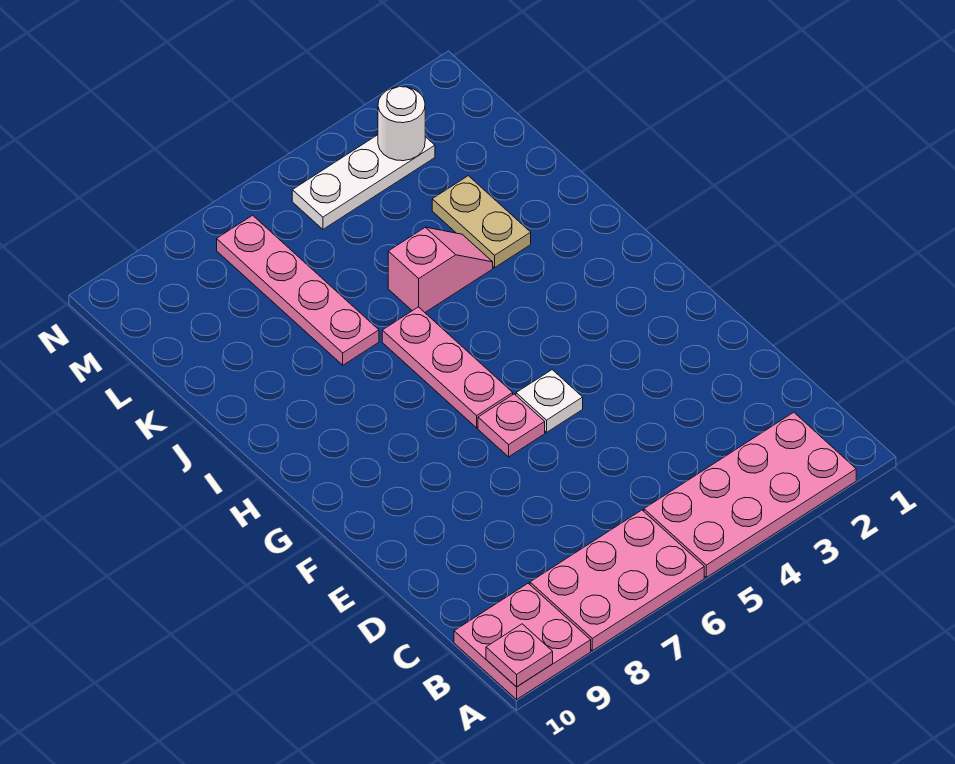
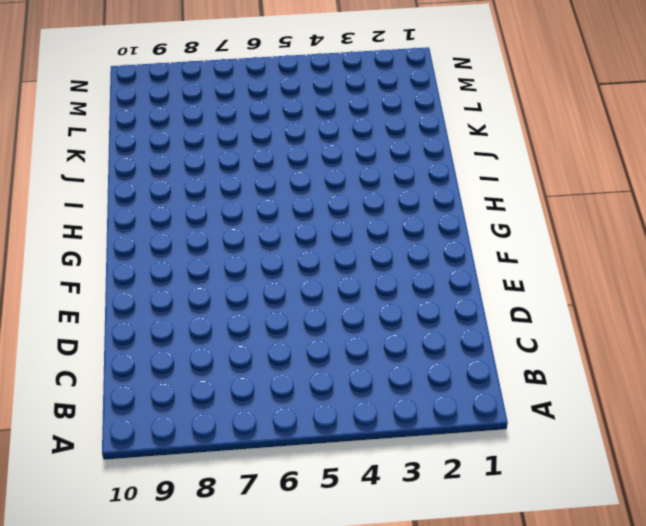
none -> pink plate A2:B5 level 1
none -> pink plate A6:B8 level 1
none -> pink plate A9:B10 level 1

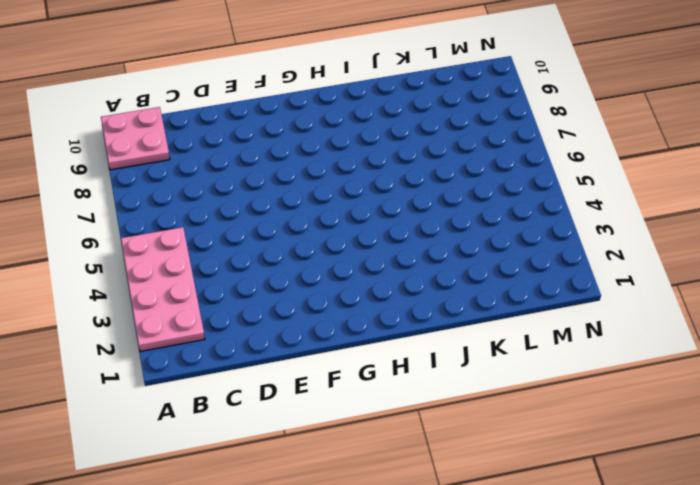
none -> pink plate A6:B8 level 1
none -> white plate F5 level 1
none -> pink plate F6 level 1

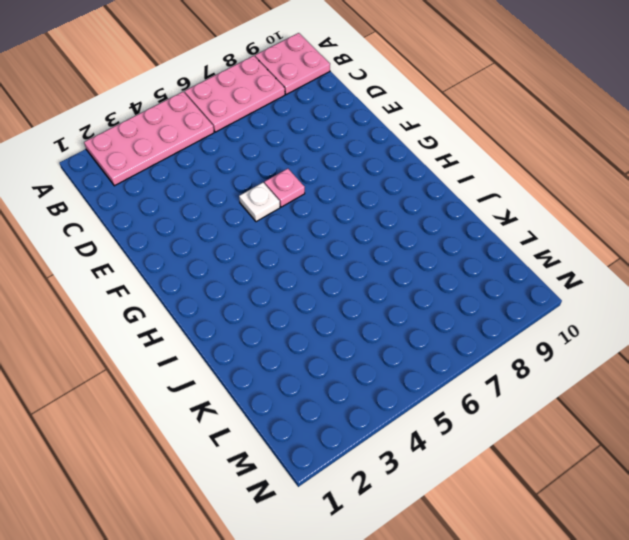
none -> pink plate G6:I6 level 1
none -> tan plate J3:K3 level 1
none -> pink slope J4:J5 level 1 top 5

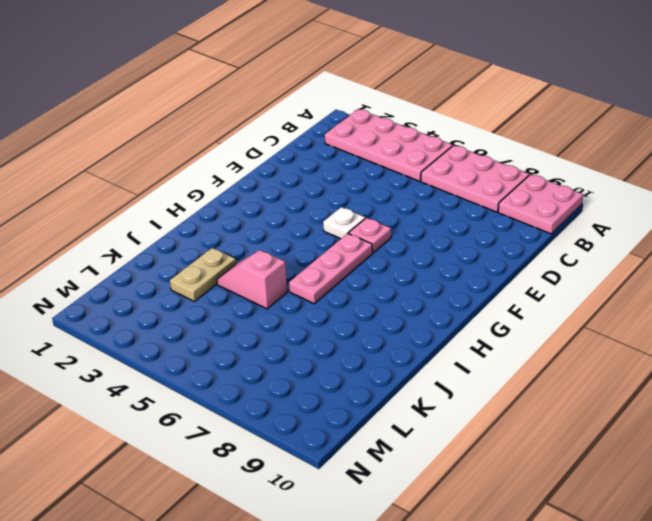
none -> pink plate J7:M7 level 1
none -> white plate M3:M5 level 1
none -> pink plate A10 level 2

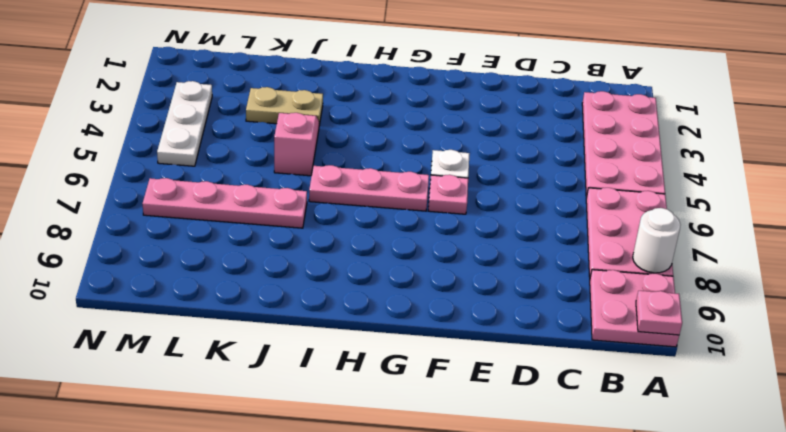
white round brick A8 level 2 -> white round brick M3 level 2

